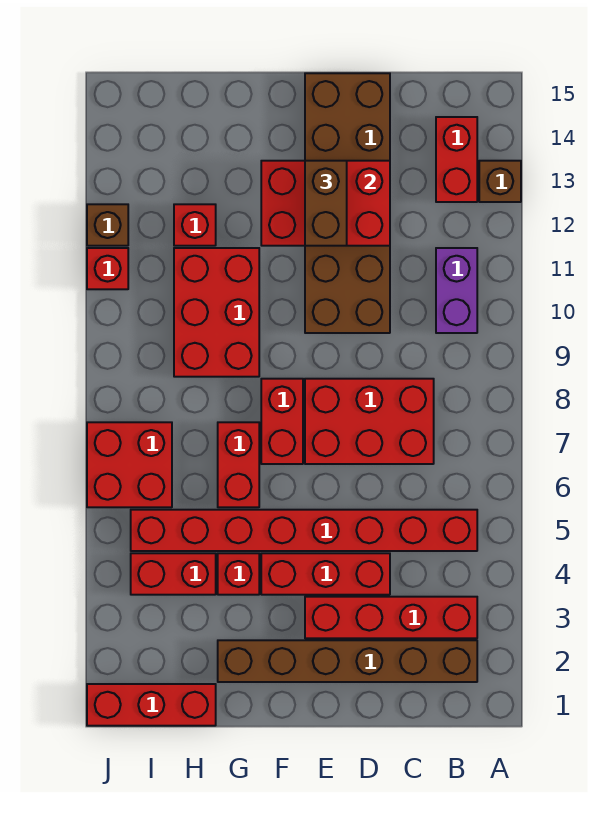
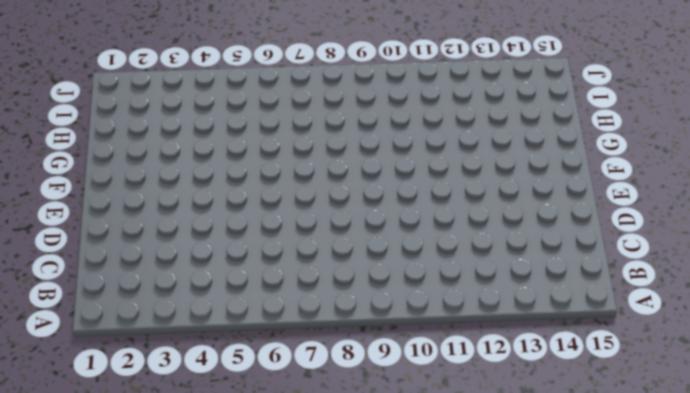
none -> brown brick A13 level 1
none -> brown brick B2:G2 level 1
none -> red brick B3:E3 level 1

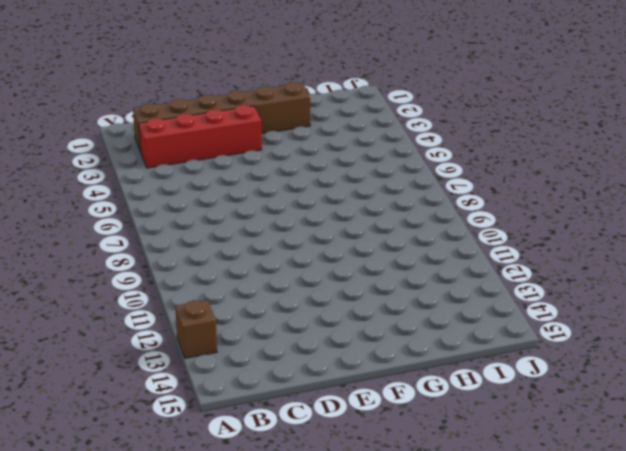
none -> red brick B5:I5 level 1
none -> purple brick B10:B11 level 1
none -> red brick B13:B14 level 1

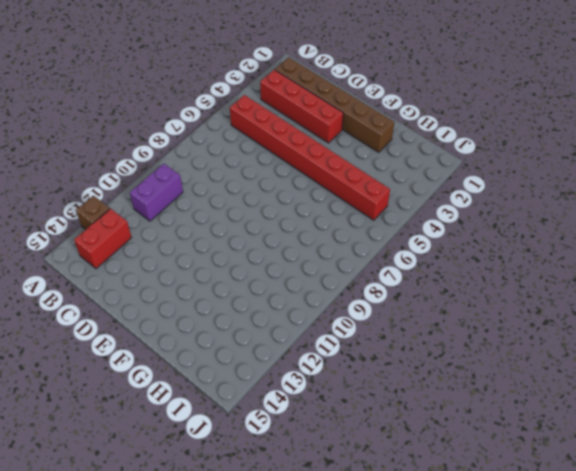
none -> red brick C7:E8 level 1
none -> red brick D4:F4 level 1
none -> brown brick D10:E15 level 1

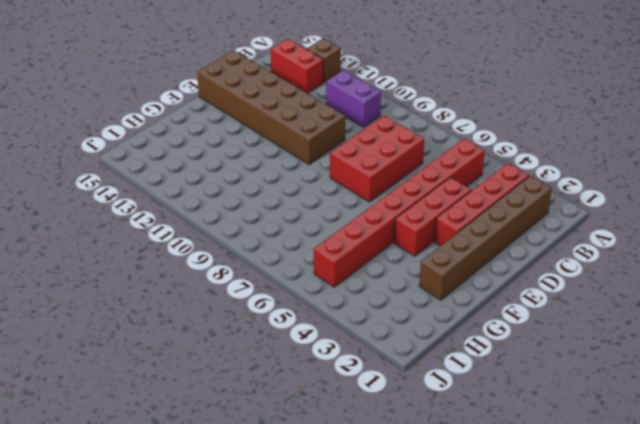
none -> red brick F7:F8 level 1
none -> red brick G4 level 1
none -> red brick G6:G7 level 1

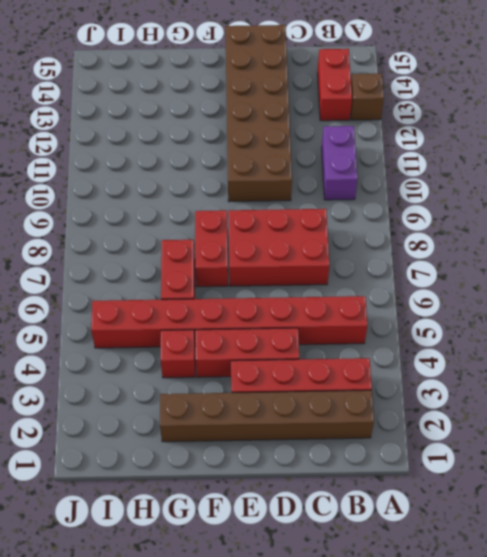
none -> red brick G9:H11 level 1
none -> red brick H1:J1 level 1
none -> red brick H4:I4 level 1

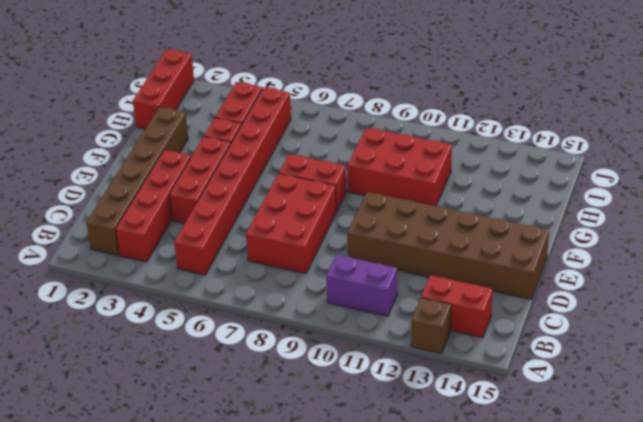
none -> red brick G6:G7 level 1
none -> red brick H12 level 1
none -> red brick I6:J7 level 1

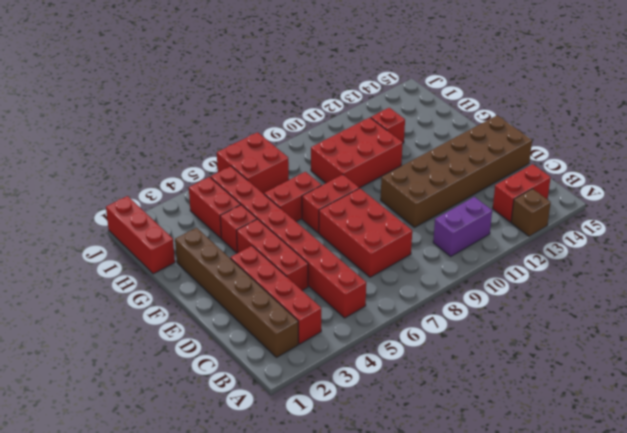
none -> red brick J11 level 1
none -> brown brick J12 level 1
none -> red brick D12:F13 level 2

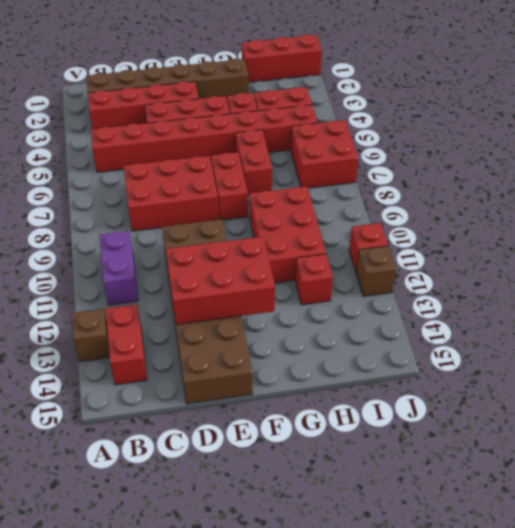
none -> brown brick E12:E13 level 3

